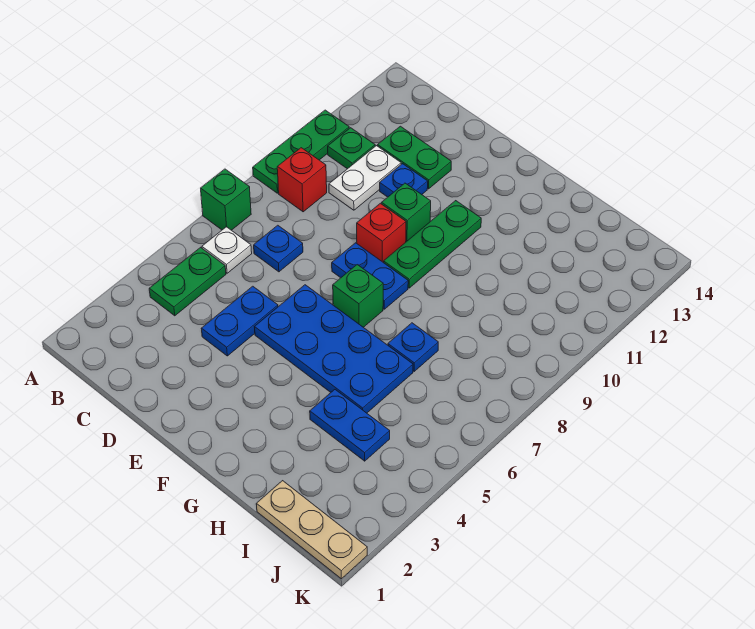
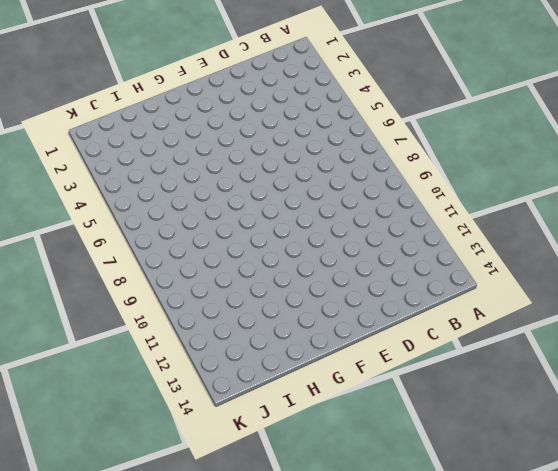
none -> green brick A7 level 1
none -> green plate A9:A11 level 1
none -> green plate B4:B5 level 1

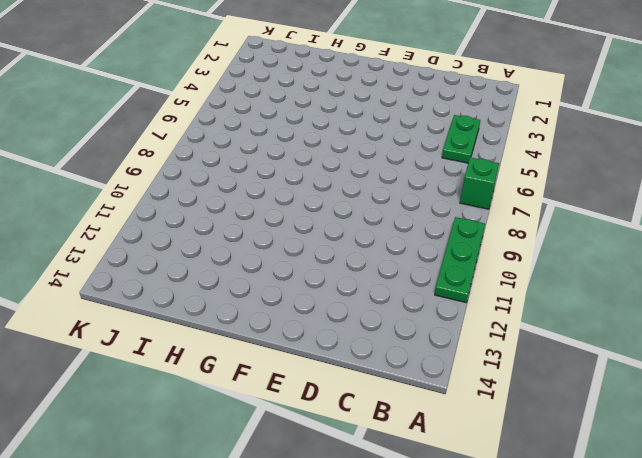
none -> white plate B6 level 1
none -> red brick B9 level 1
none -> green plate B11 level 1

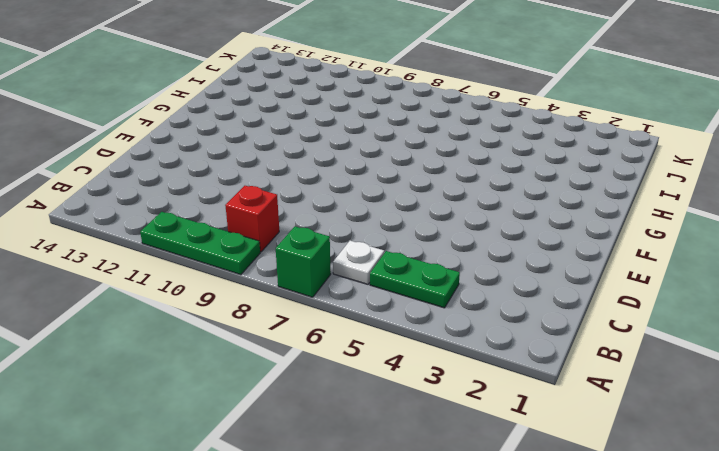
none -> green plate B11 level 1
none -> blue plate C7 level 1
none -> white plate C10:C11 level 1

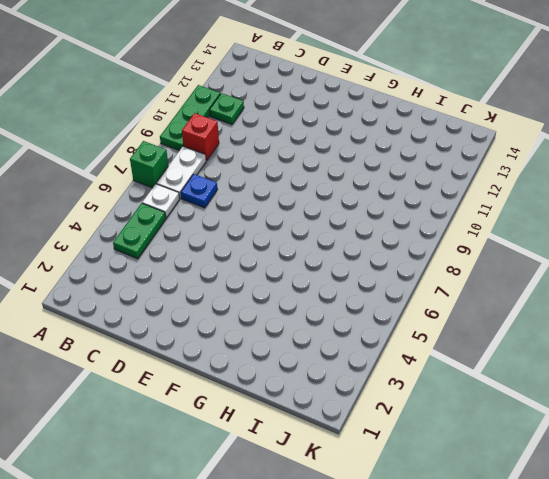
white plate B7:B8 level 1 -> white plate C10:C11 level 1
none -> green plate C12:D12 level 1
none -> blue plate D4:D5 level 1
none -> blue plate D11 level 1

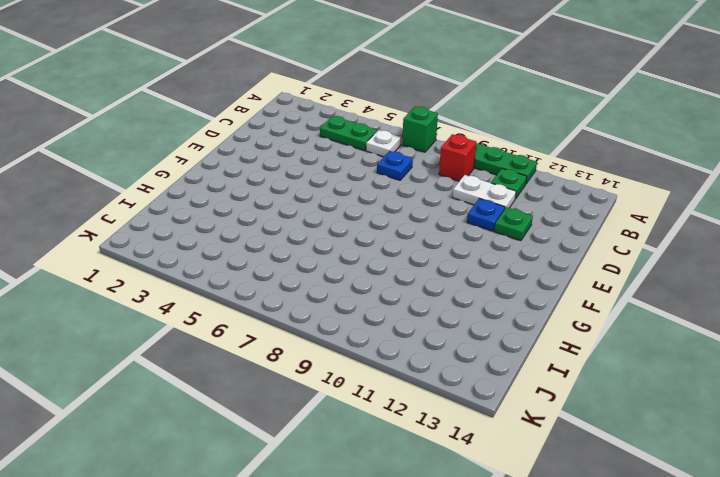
green plate D12 level 1 -> green plate C12:D12 level 1
none -> blue plate D4:D5 level 1
none -> blue plate E5:H6 level 1
none -> blue plate E8:F8 level 1

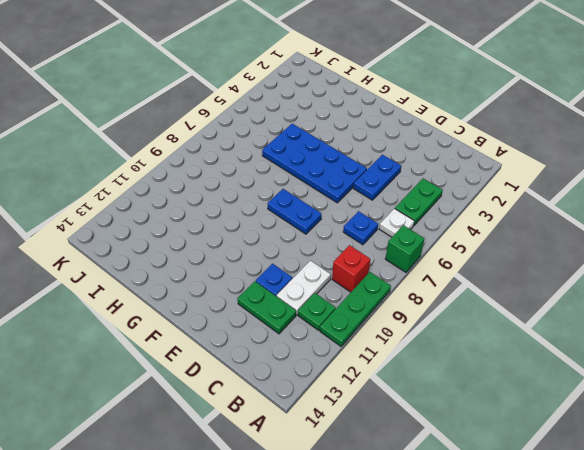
none -> red brick E9 level 1
none -> green brick E10 level 1
none -> green brick F7 level 1

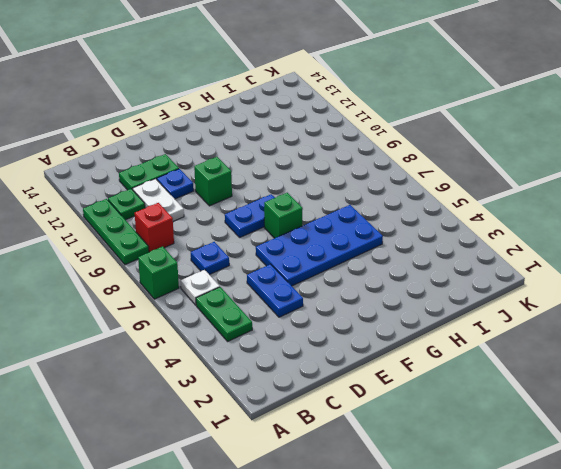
none -> red brick E9 level 1
none -> green plate F9:F11 level 1
none -> blue plate H4:I4 level 1

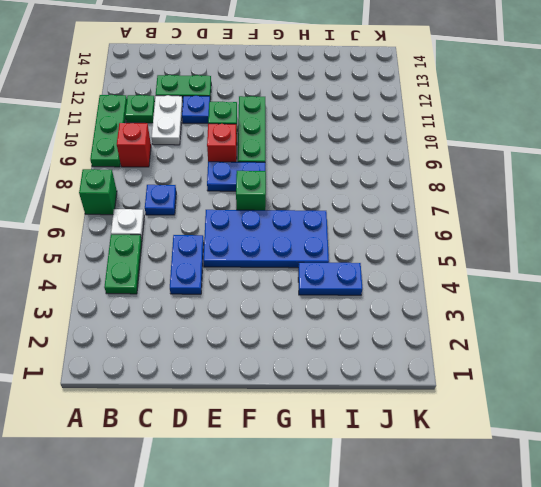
none -> blue plate H7 level 1
none -> tan plate I1:K1 level 1

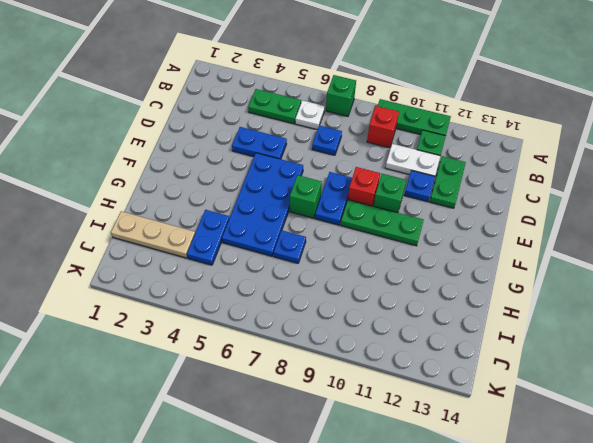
tan plate I1:I3 level 1 -> tan plate I1:K1 level 1

